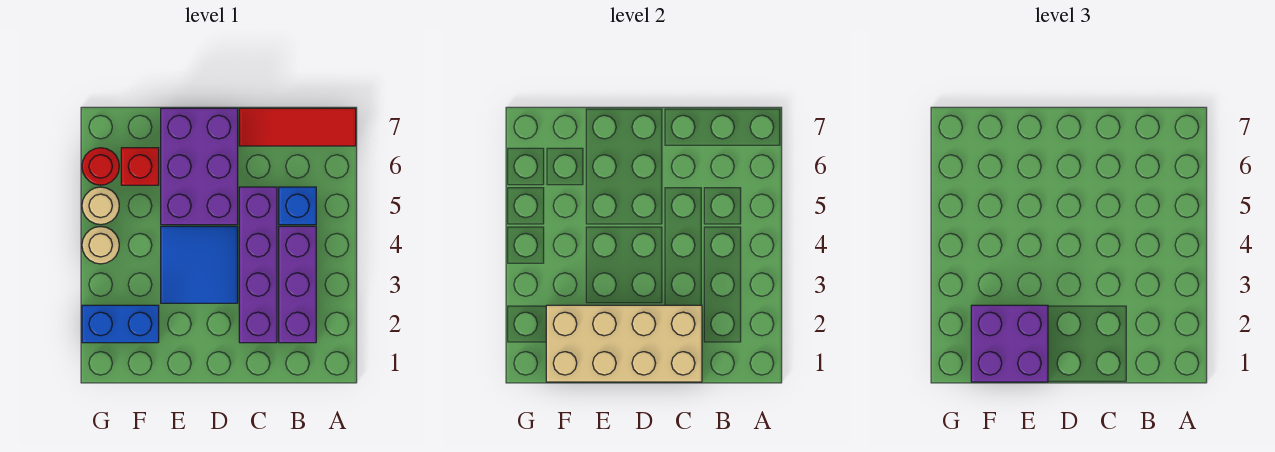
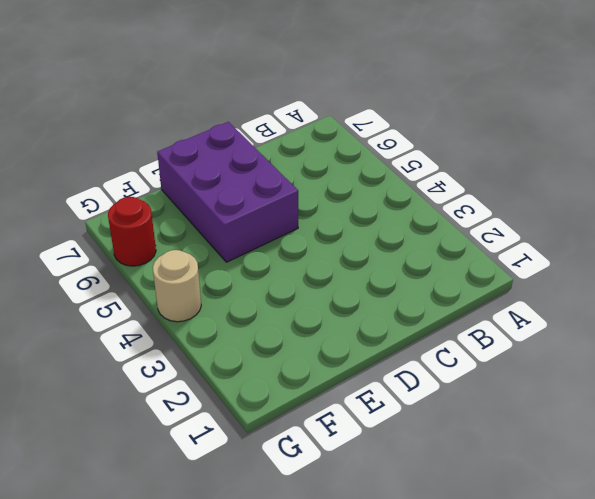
none -> red tile A7:C7 level 1
none -> purple brick B2:B4 level 1
none -> blue brick B5 level 1

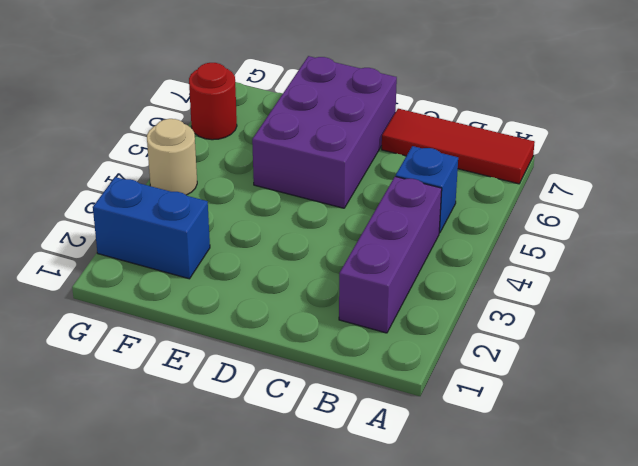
none -> purple brick C2:C5 level 1
none -> blue tile D3:E4 level 1
none -> red brick F6 level 1

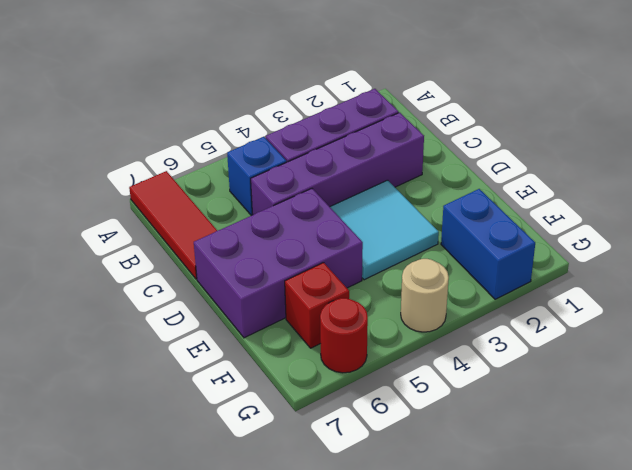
cyan tile D3:E4 level 1 -> blue tile D3:E4 level 1
none -> tan round brick G5 level 1
none -> tan brick C1:F2 level 2
none -> purple brick E1:F2 level 3

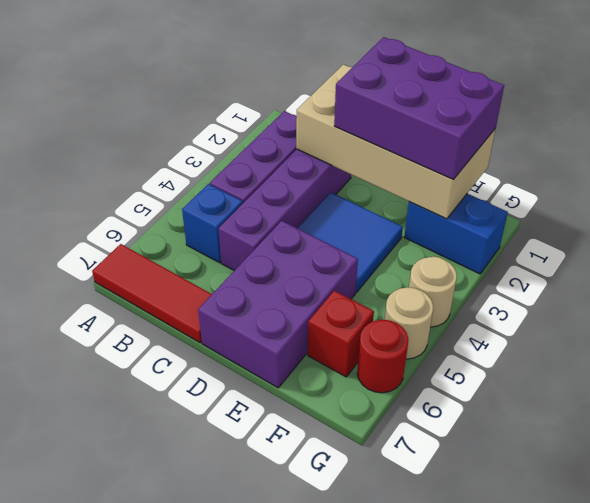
purple brick D1:F2 level 3 -> purple brick E1:F2 level 3

